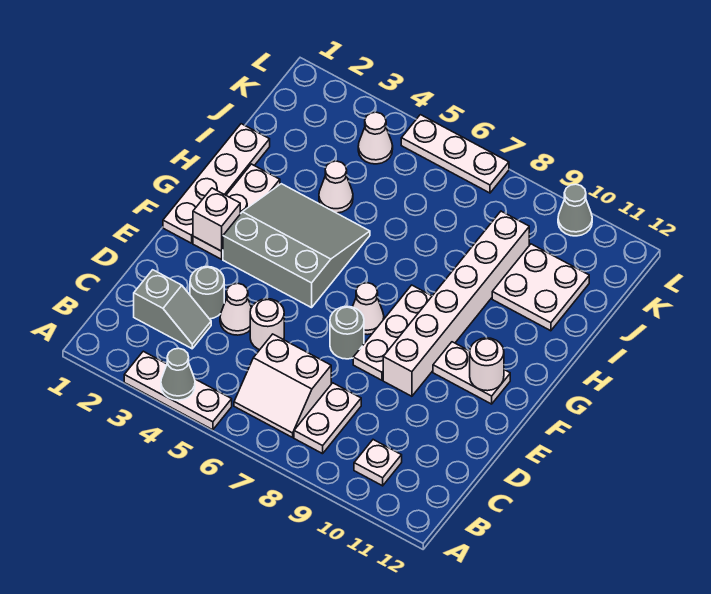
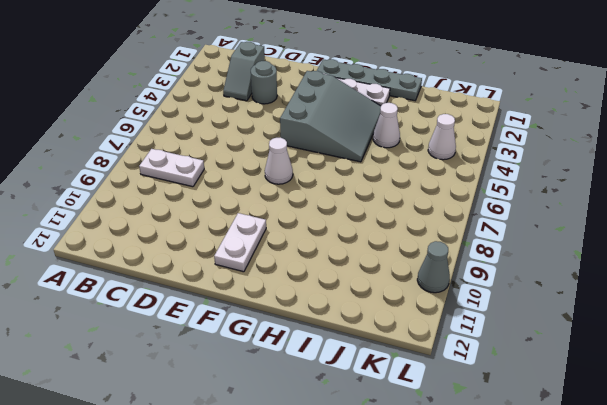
grey plate F1:I1 level 1 -> white plate F1:I1 level 1
none -> white plate A3:A5 level 1
none -> white slope B6:C7 level 1 top C
none -> white plate B10 level 1

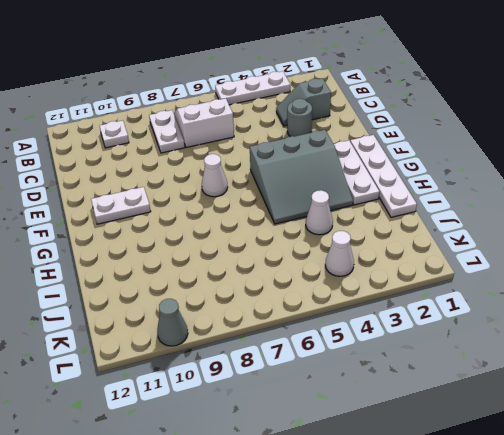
none -> white cone D4 level 1
none -> white round brick D5 level 1
none -> grey round brick E7 level 1

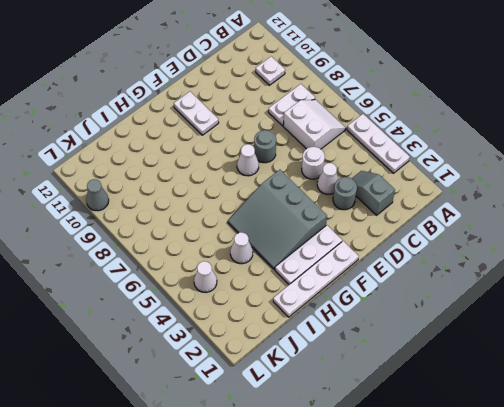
none -> white plate E8:G8 level 1
none -> white brick E9:J9 level 1
none -> white plate I10:J11 level 1

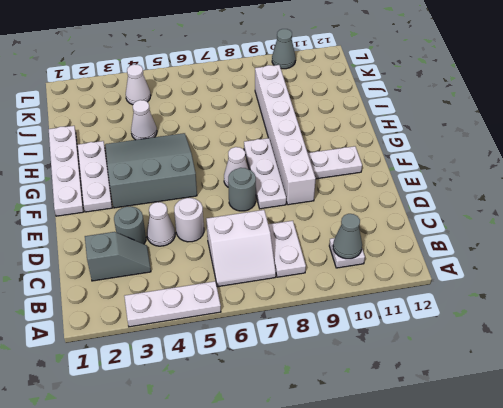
grey cone B10 level 2 -> grey cone A4 level 2
none -> white plate I10:J11 level 1
none -> white plate L5:L7 level 1
none -> white brick F2 level 2

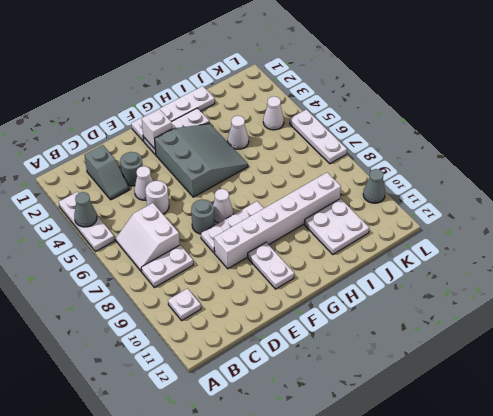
none -> white round brick F11 level 2

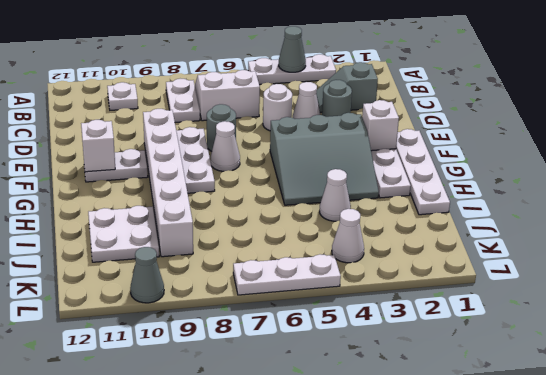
white brick F11 level 2 -> white round brick F11 level 2

